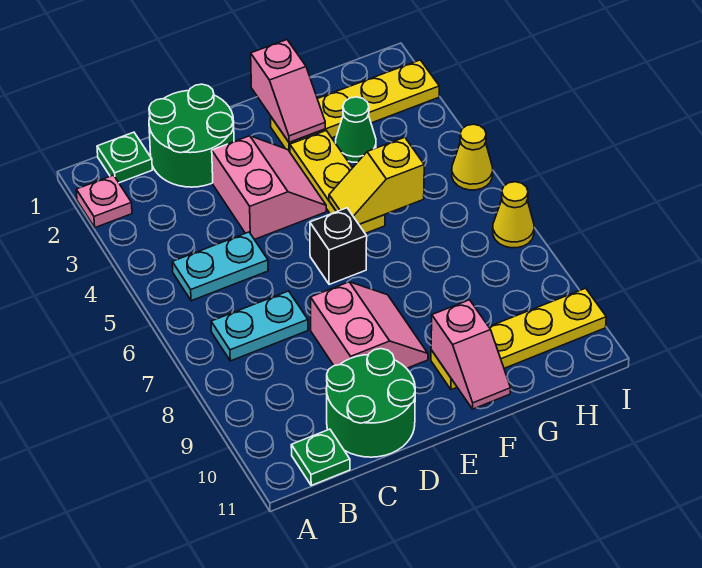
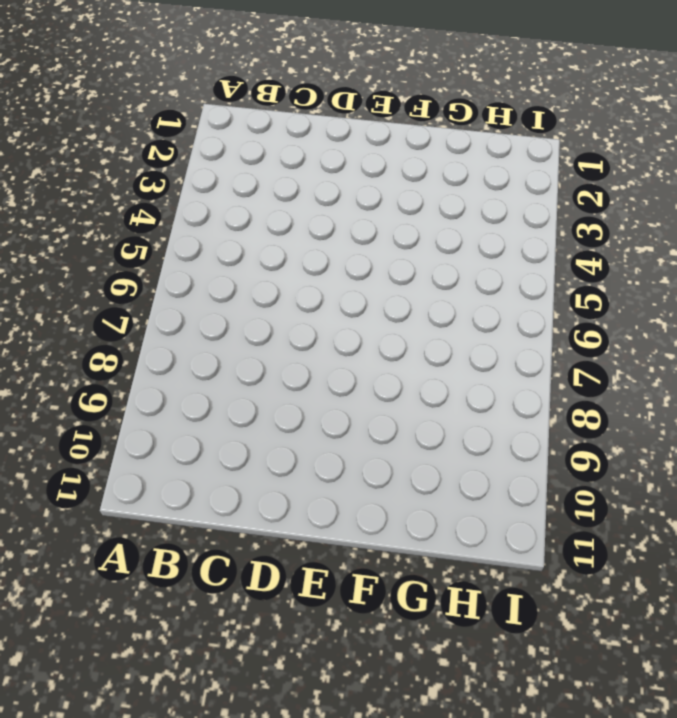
none -> pink plate A2 level 1
none -> green plate B1 level 1
none -> cyan plate B5:C5 level 1

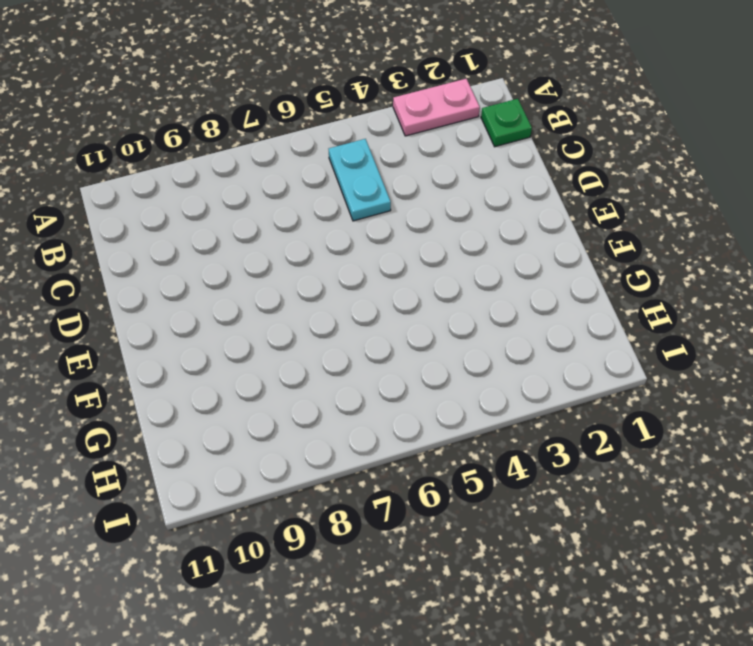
pink plate A2:A3 level 1 -> pink plate A2 level 1
none -> cyan plate B7:C7 level 1
none -> green plate B11 level 1
none -> green round brick C1:D2 level 1

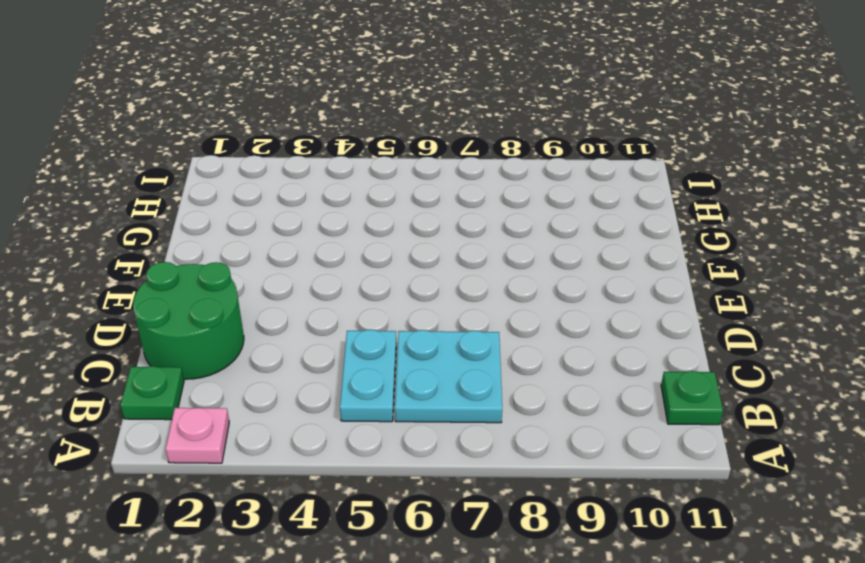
cyan plate B6:C7 level 1 -> cyan plate B7:C7 level 1
none -> green round brick C10:D11 level 1
none -> pink slope D3:E4 level 1 top D
none -> pink slope D8:E9 level 1 top D

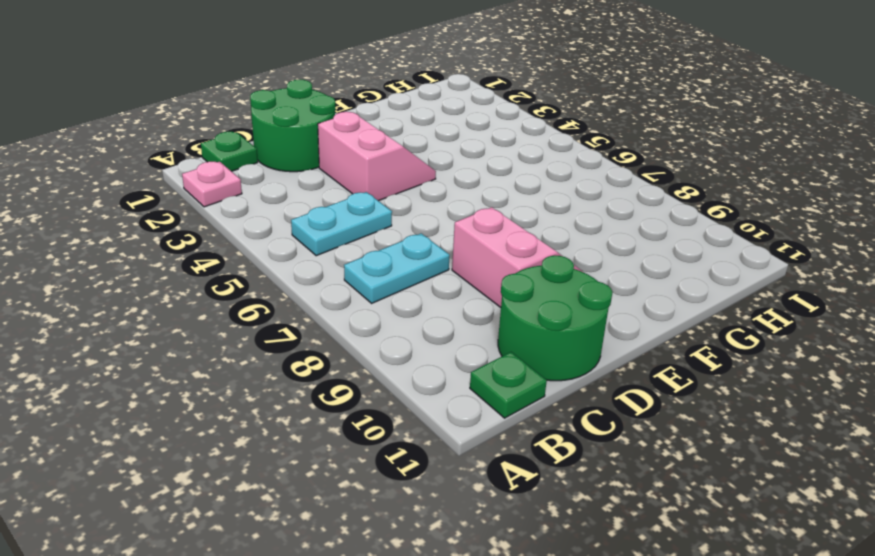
none -> black brick E6 level 1
none -> yellow plate F2:I2 level 1
none -> yellow plate F3:F5 level 1

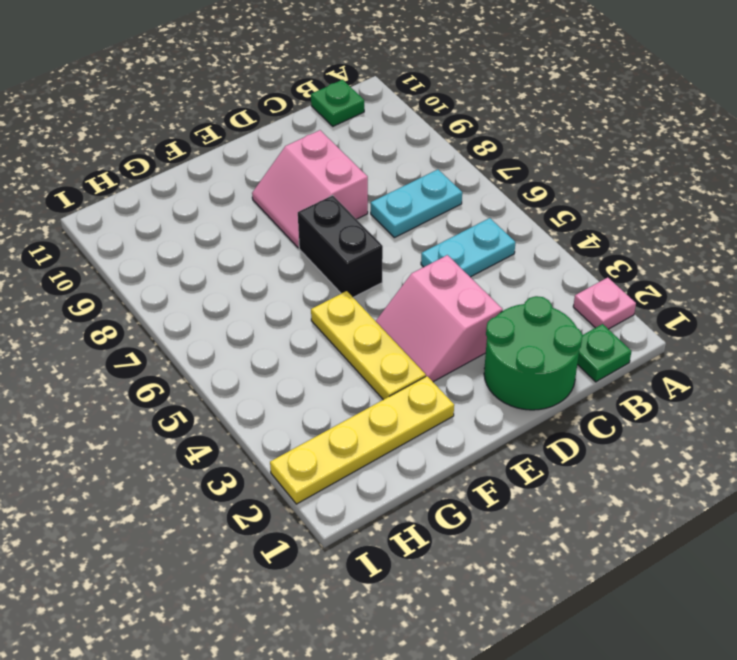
black brick E6:E7 level 1 -> black brick E6 level 1
none -> green round brick C10:D11 level 1
none -> yellow plate F10:I10 level 1
none -> green cone G3 level 1

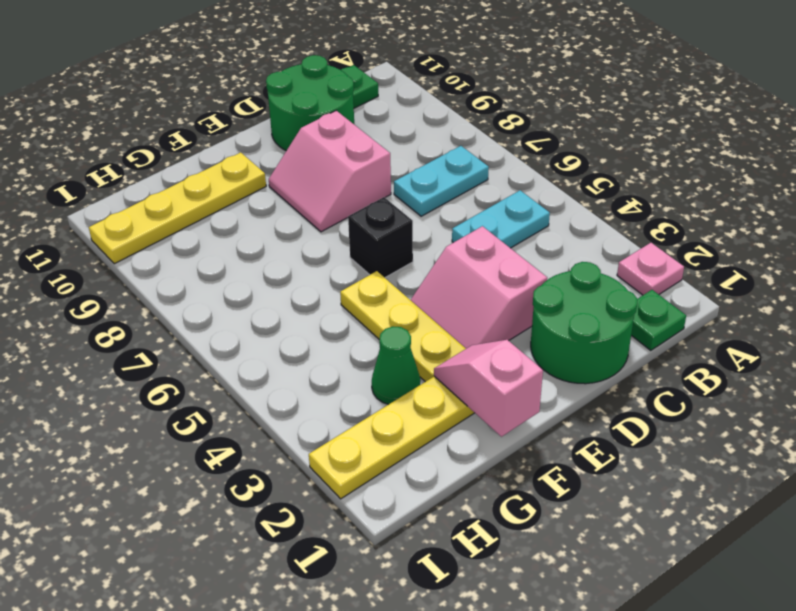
none -> yellow cone I5 level 1
none -> yellow cone I7 level 1
none -> yellow slope F5:G5 level 2 top G

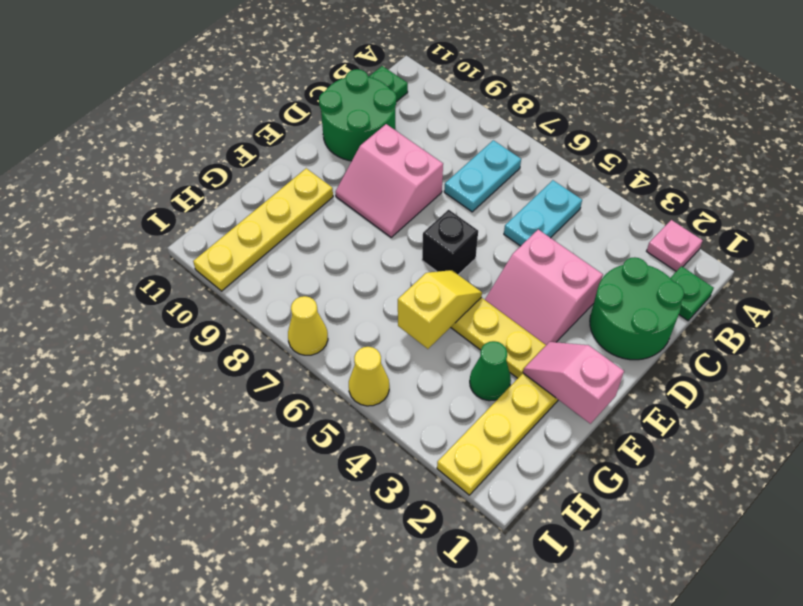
none -> pink slope F10:F11 level 2 top 10

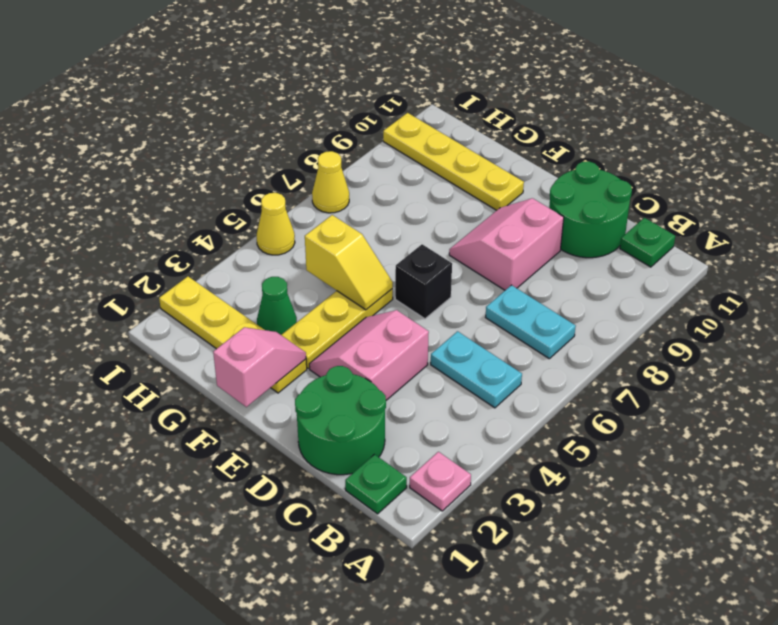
none -> pink slope F10:F11 level 2 top 10

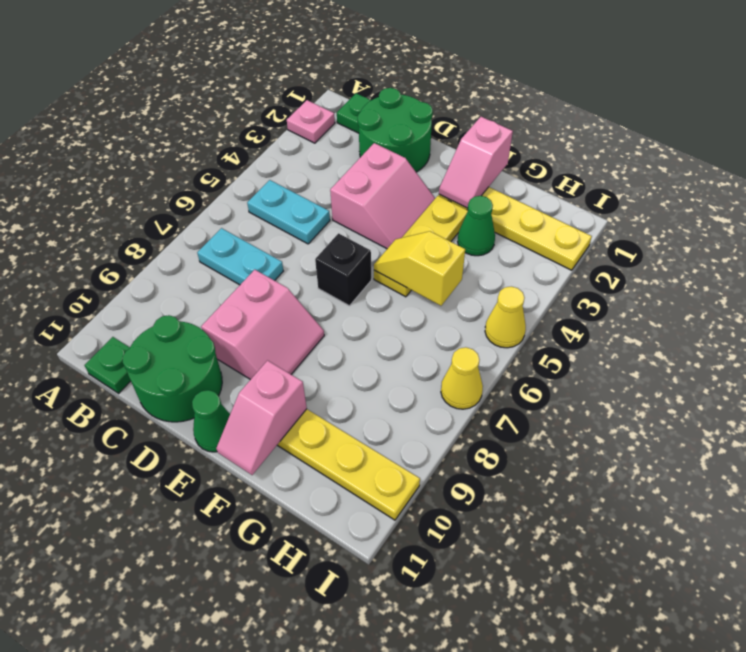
green cone E11 level 1 -> none

